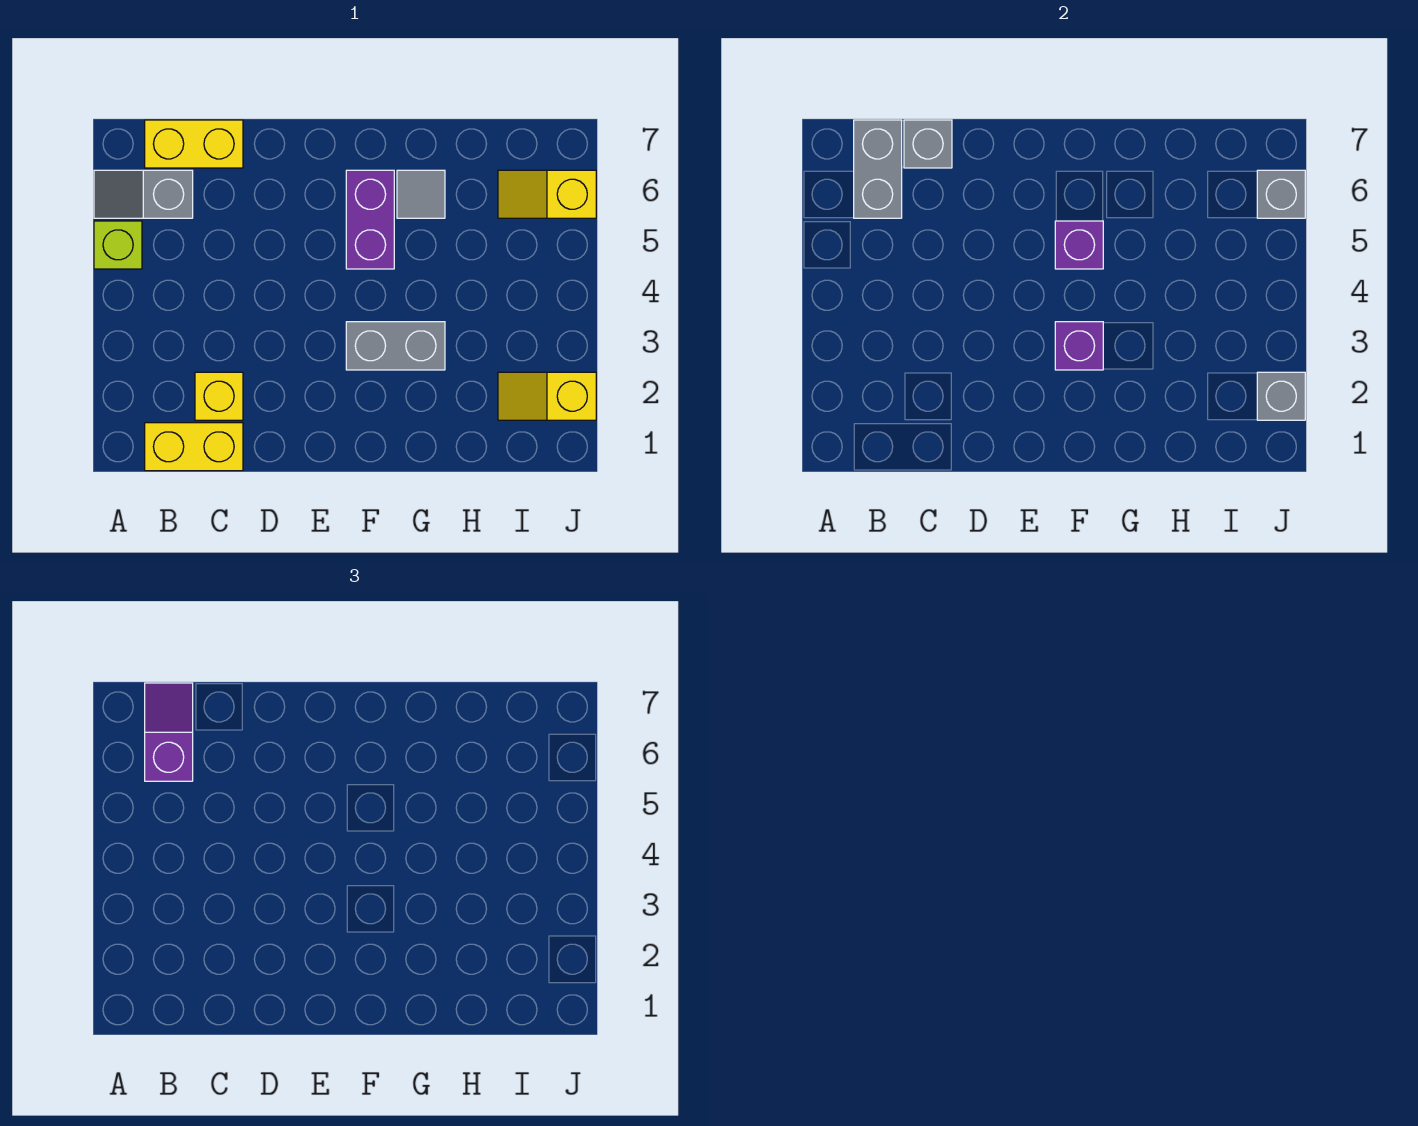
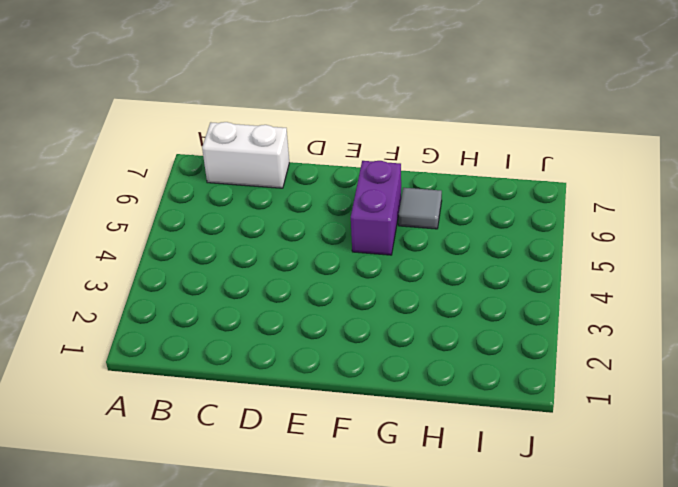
white brick B7:C7 level 1 -> yellow brick B7:C7 level 1
none -> lime brick A5 level 1
none -> grey slope A6:B6 level 1 top B
none -> yellow brick B1:C1 level 1

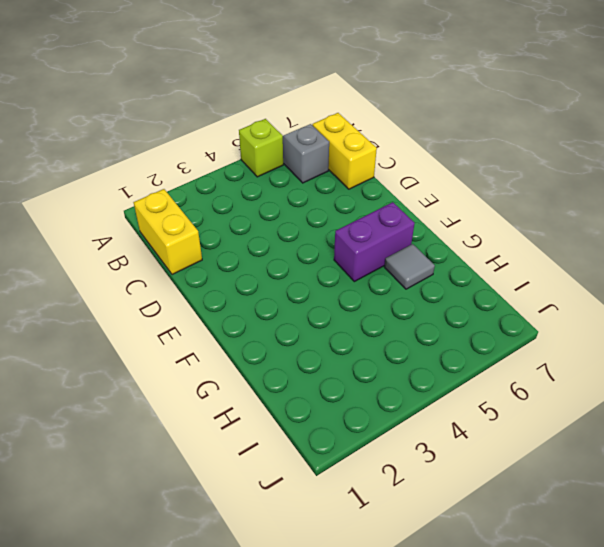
none -> yellow brick C2 level 1
none -> grey brick F3:G3 level 1
none -> yellow slope I2:J2 level 1 top J

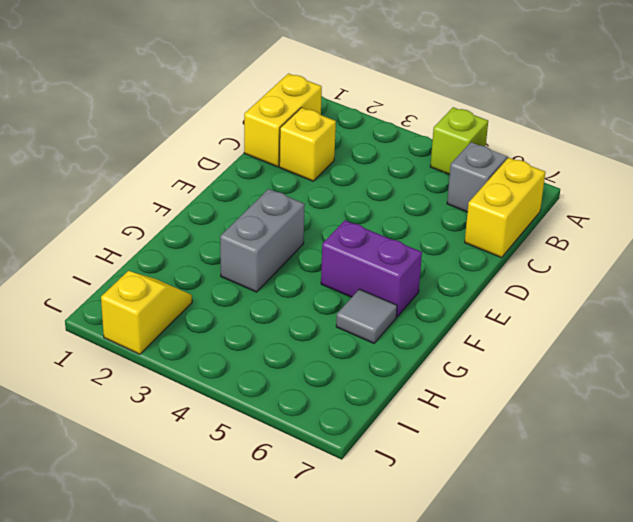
none -> yellow slope I6:J6 level 1 top J
none -> grey brick B6:B7 level 2
none -> grey brick C7 level 2

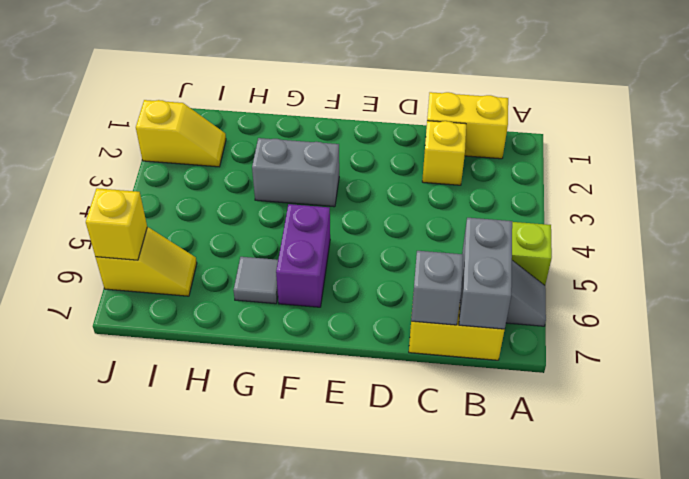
yellow brick J6 level 2 -> grey brick J6 level 2
none -> purple brick F3 level 2
none -> purple brick F5 level 2
none -> grey brick J2 level 2

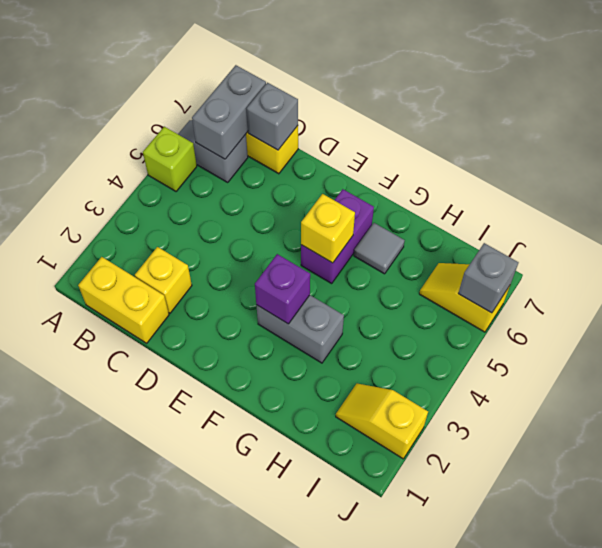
yellow brick F5 level 2 -> purple brick F5 level 2
none -> grey brick J2 level 2
none -> purple slope B6:B7 level 3 top 6

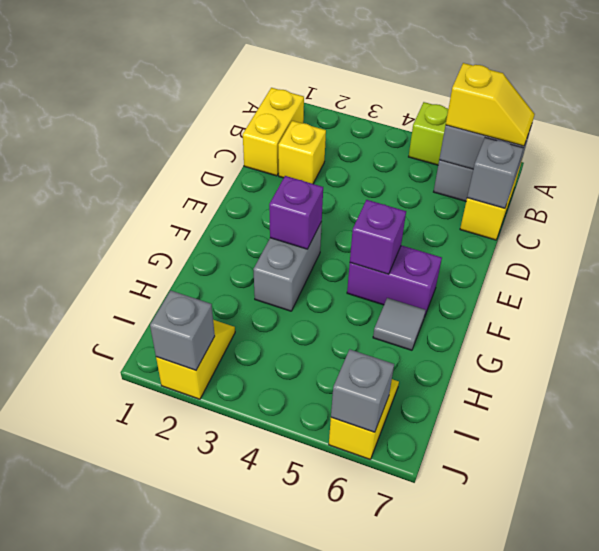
yellow slope B6:B7 level 3 top 6 -> purple slope B6:B7 level 3 top 6

